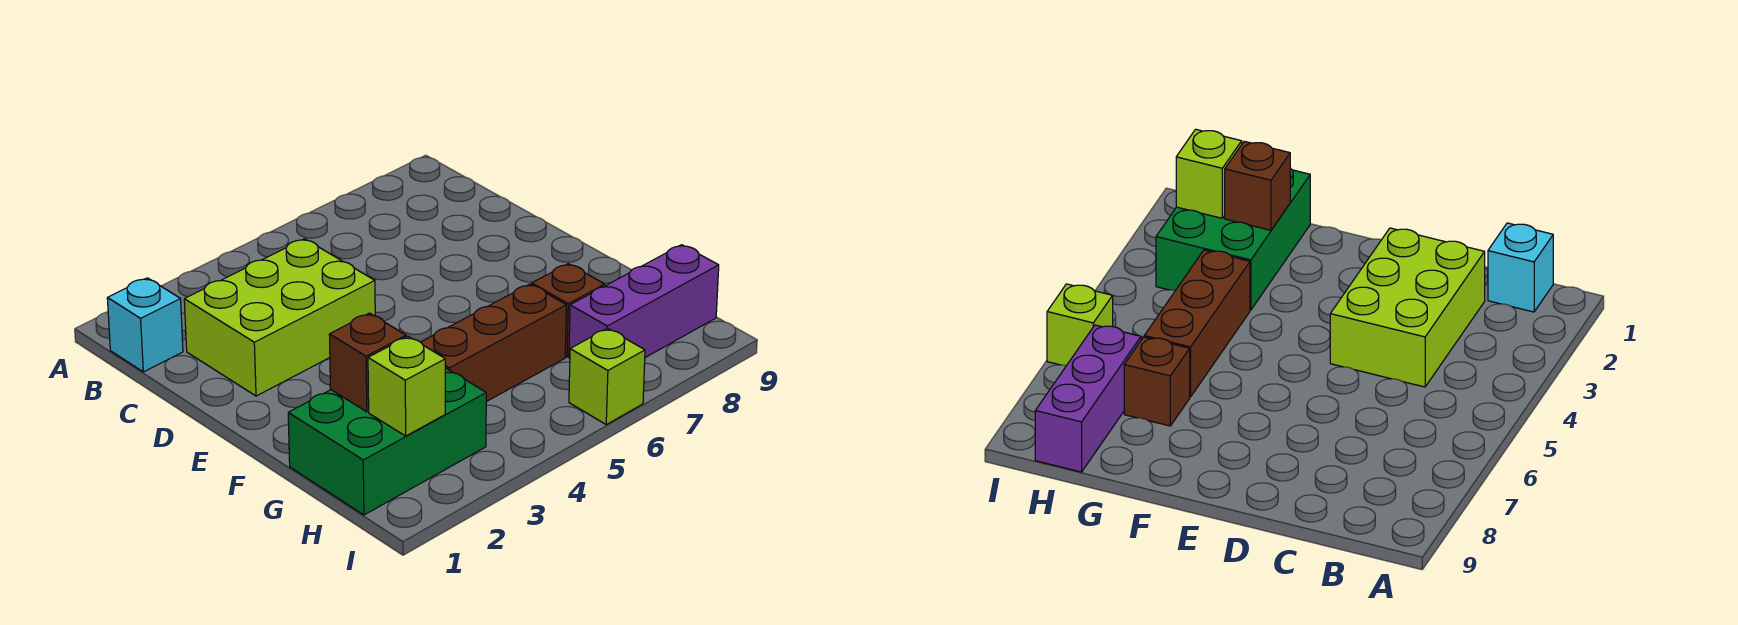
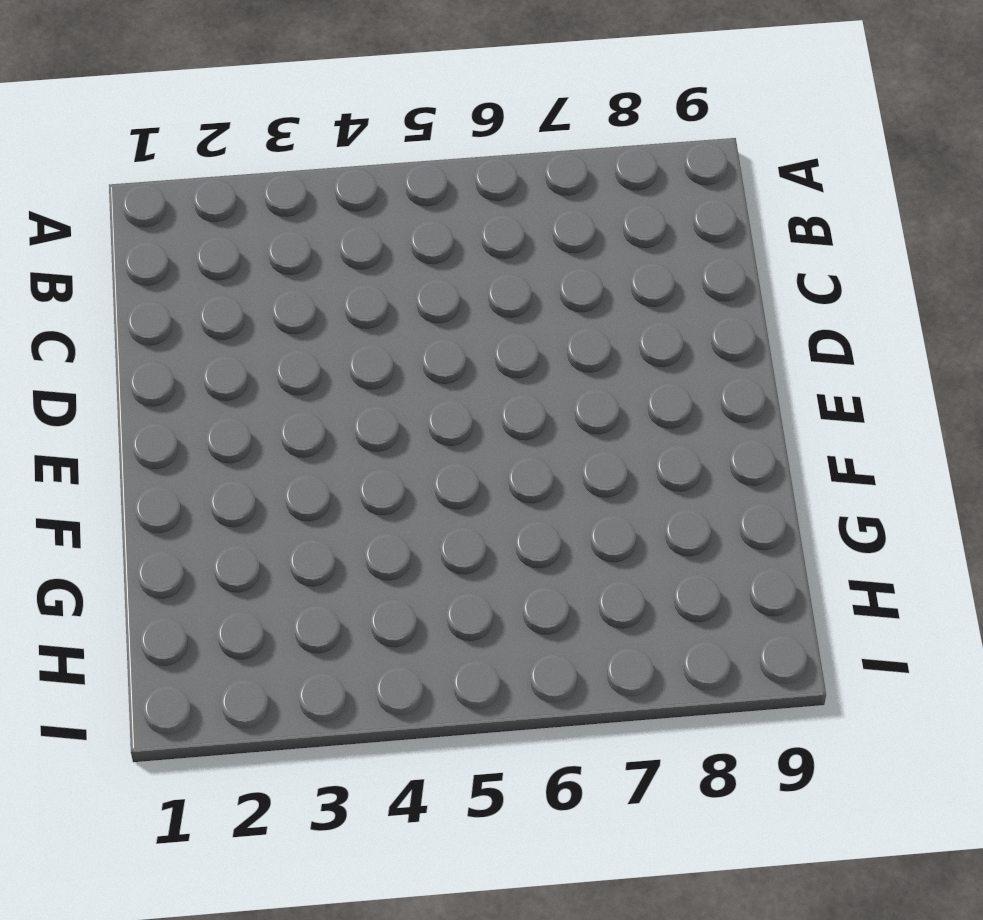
none -> cyan brick B1 level 1
none -> lime brick C2:D4 level 1

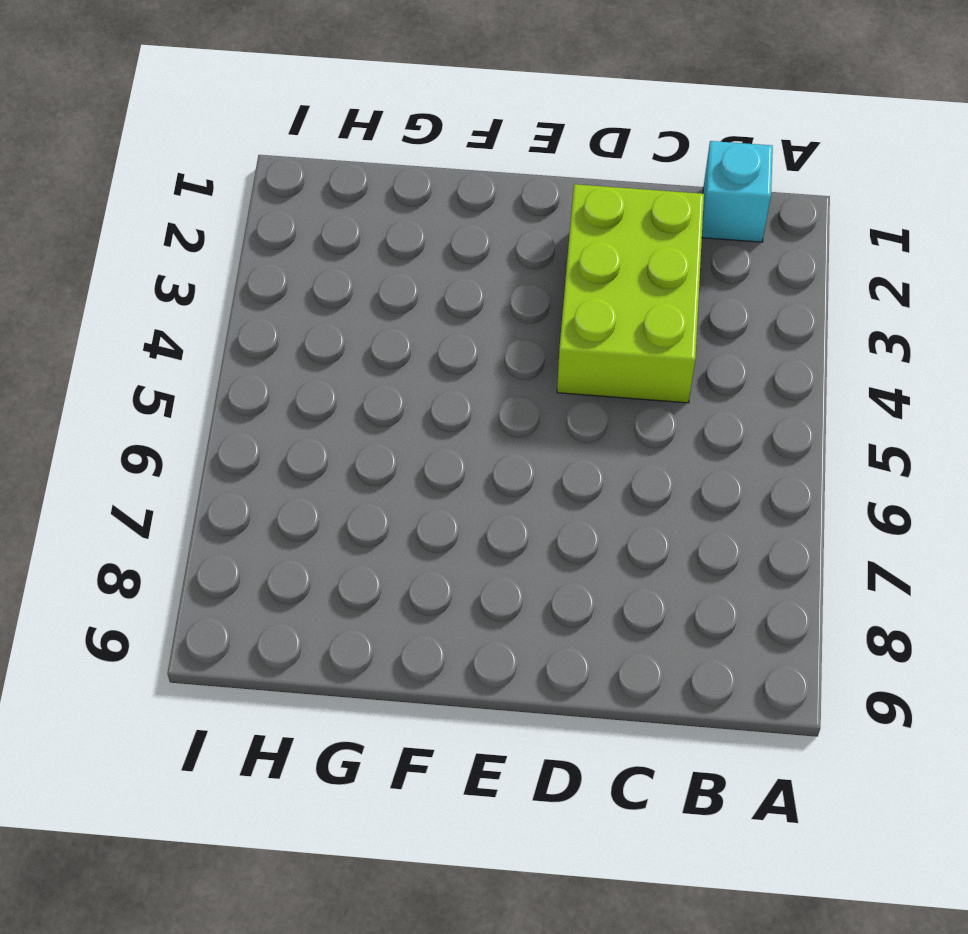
none -> green brick G1:H3 level 1
none -> brown brick G4:G6 level 1

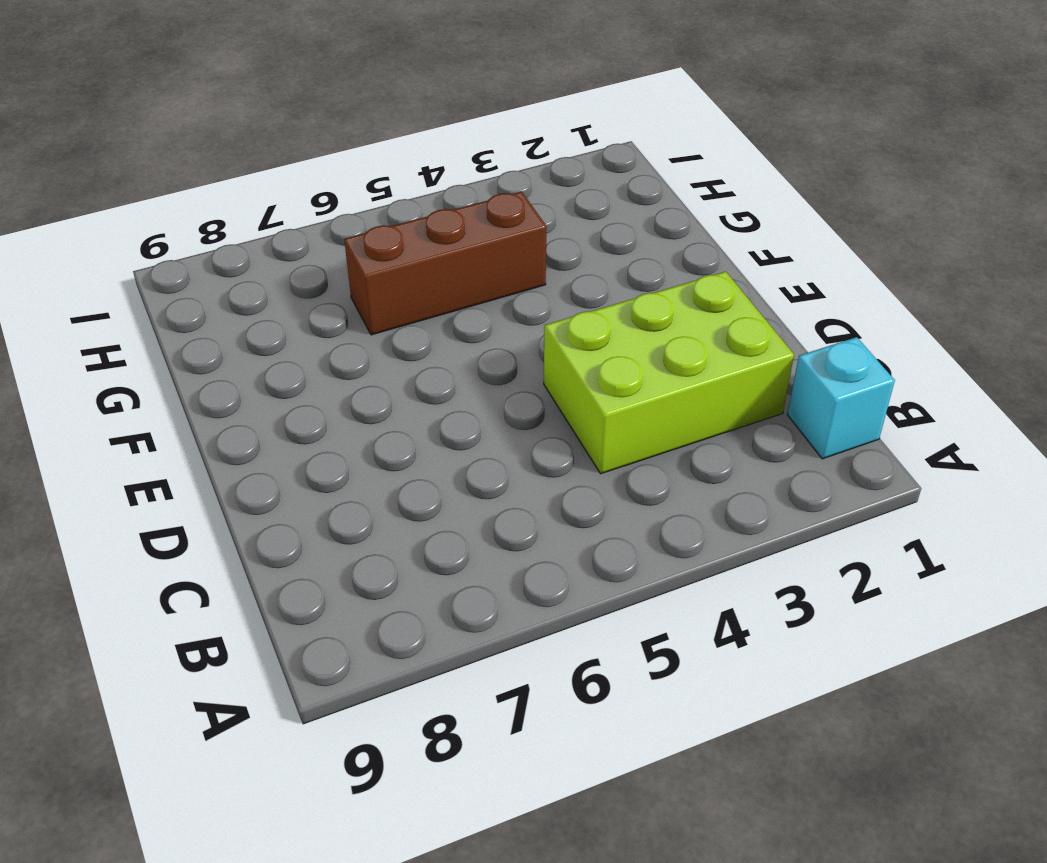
none -> green brick G1:H3 level 1
none -> brown brick G7 level 1

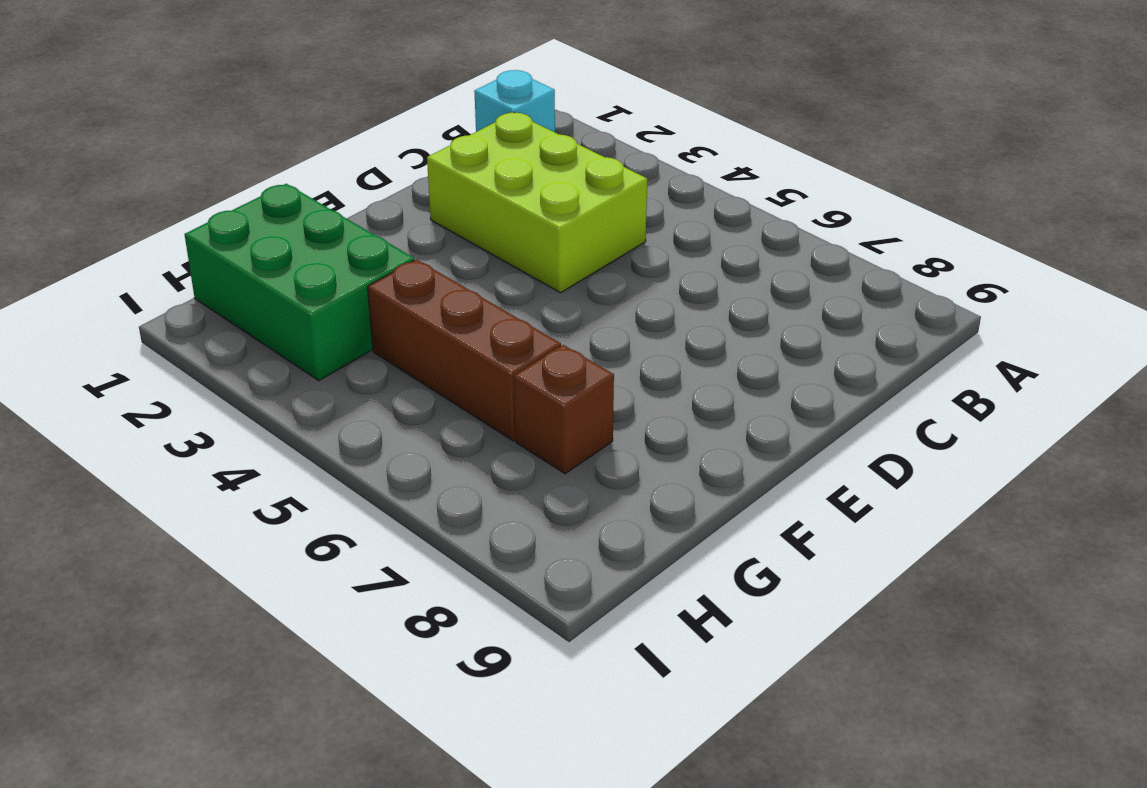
none -> purple brick H7:H9 level 1
none -> lime brick I6 level 1

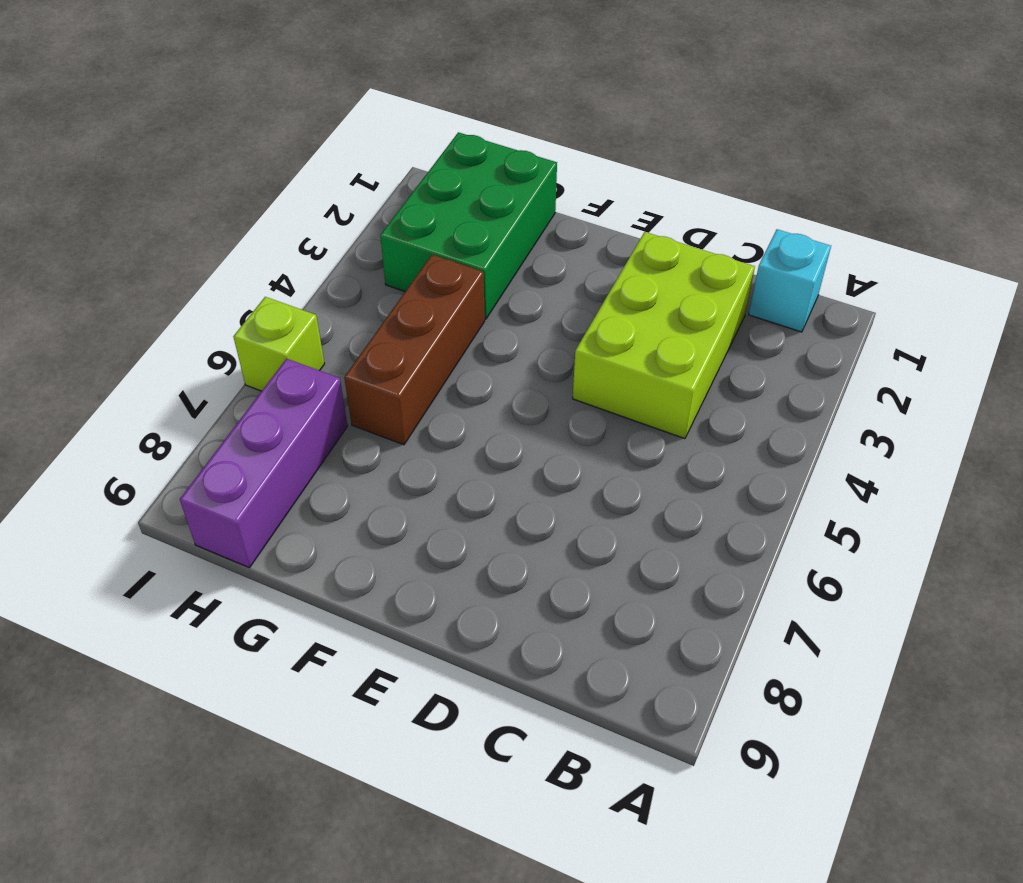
none -> brown brick G7 level 1
none -> brown brick G2 level 2

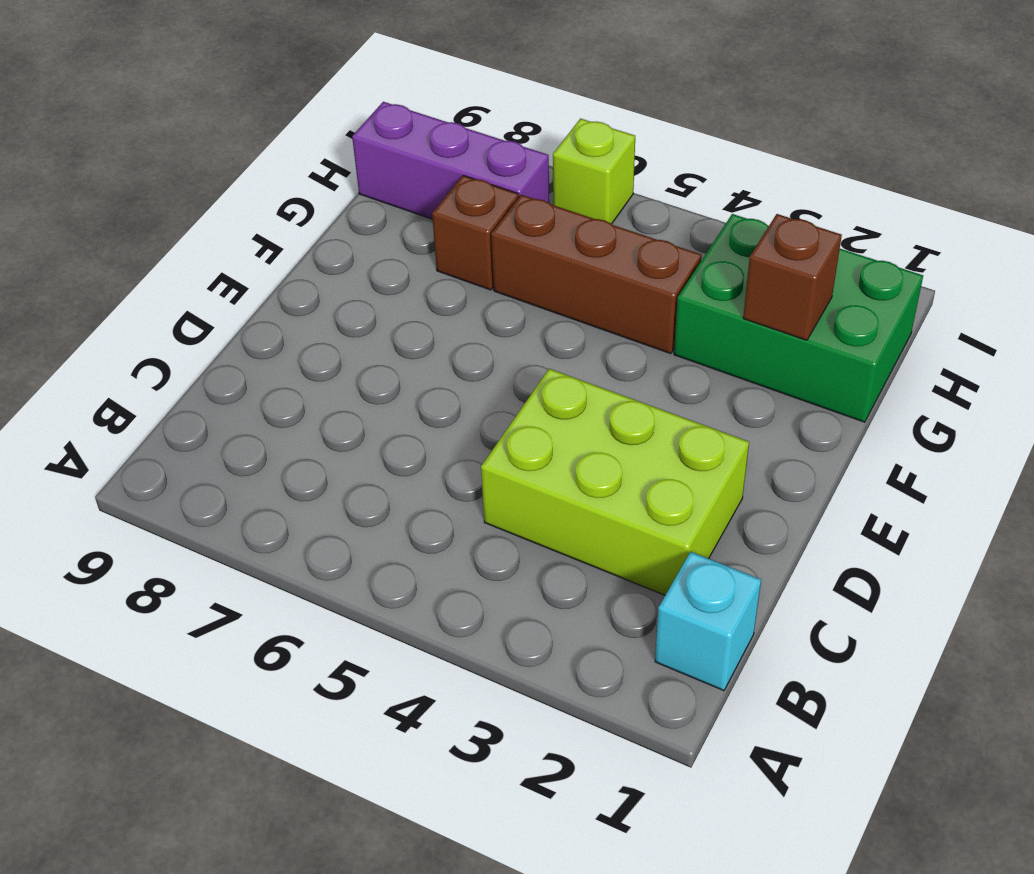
none -> lime brick H2 level 2

